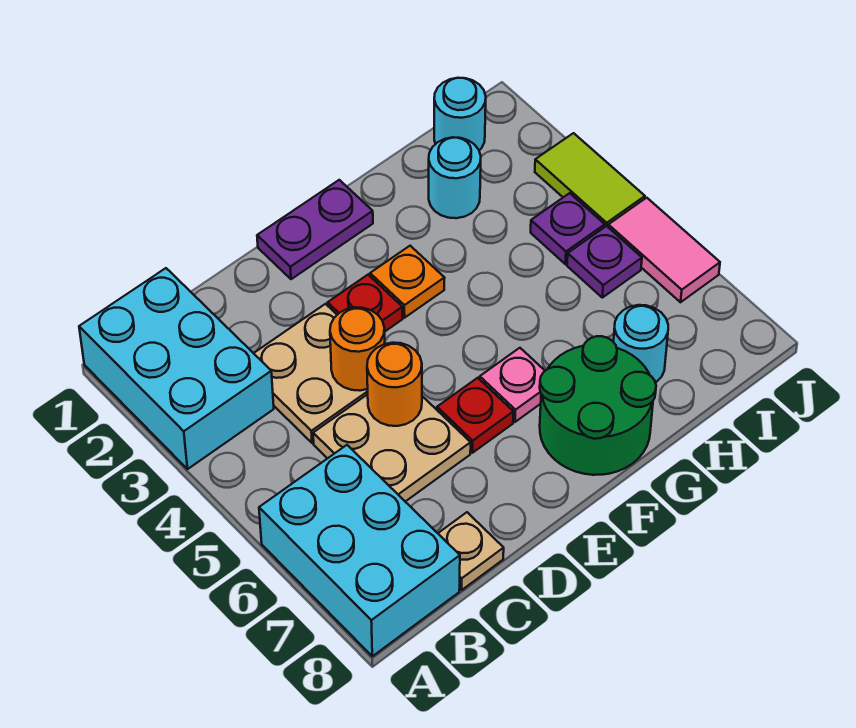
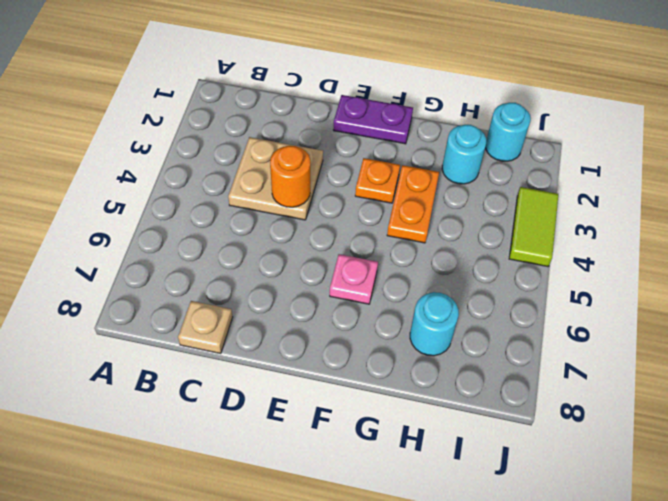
orange plate G3:G4 level 1 -> none
none -> cyan brick A1:B3 level 1
none -> cyan brick A6:B8 level 1
none -> tan plate C5:D6 level 1

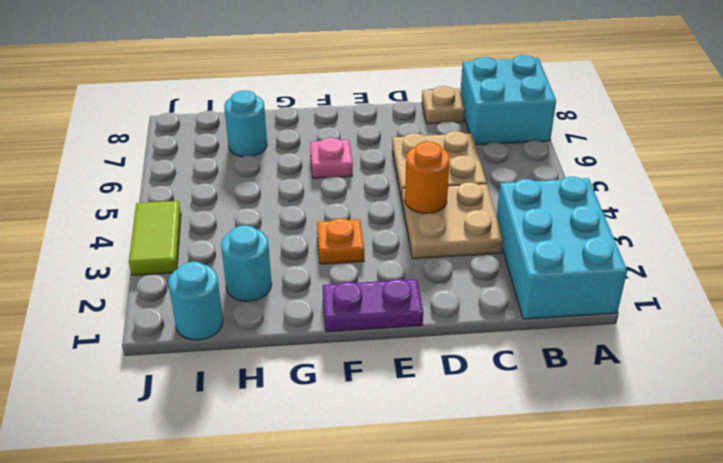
cyan brick A7:B8 level 1 -> cyan brick A6:B8 level 1
none -> red plate E3 level 1
none -> red plate E6 level 1
none -> green round brick F7:G8 level 1

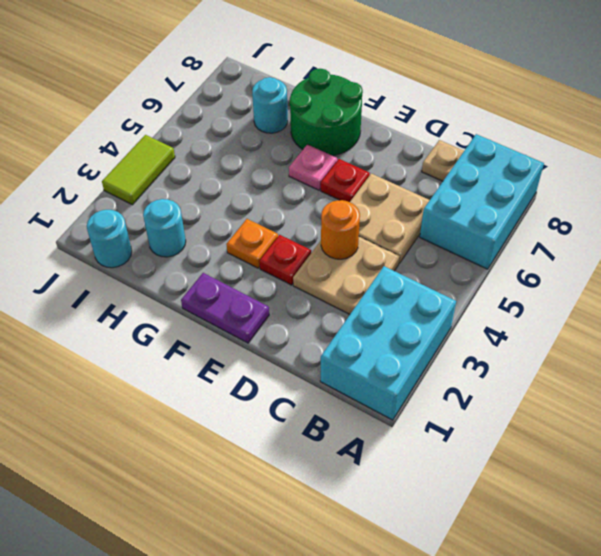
none -> purple plate I4 level 1
none -> purple plate I5 level 1
none -> pink tile J5:J6 level 1

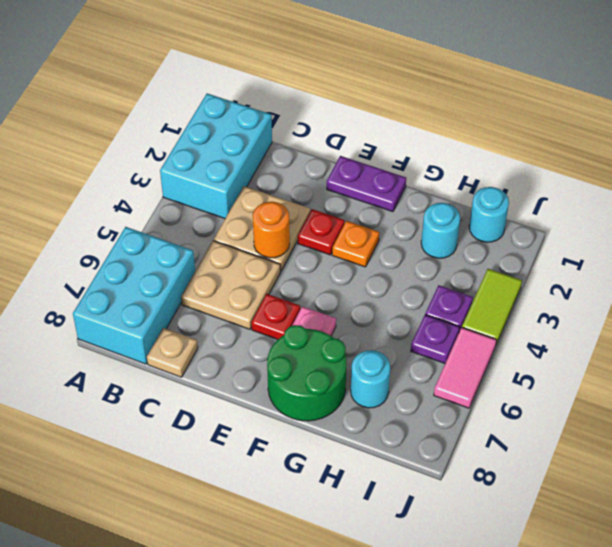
none -> orange round brick D5 level 2

